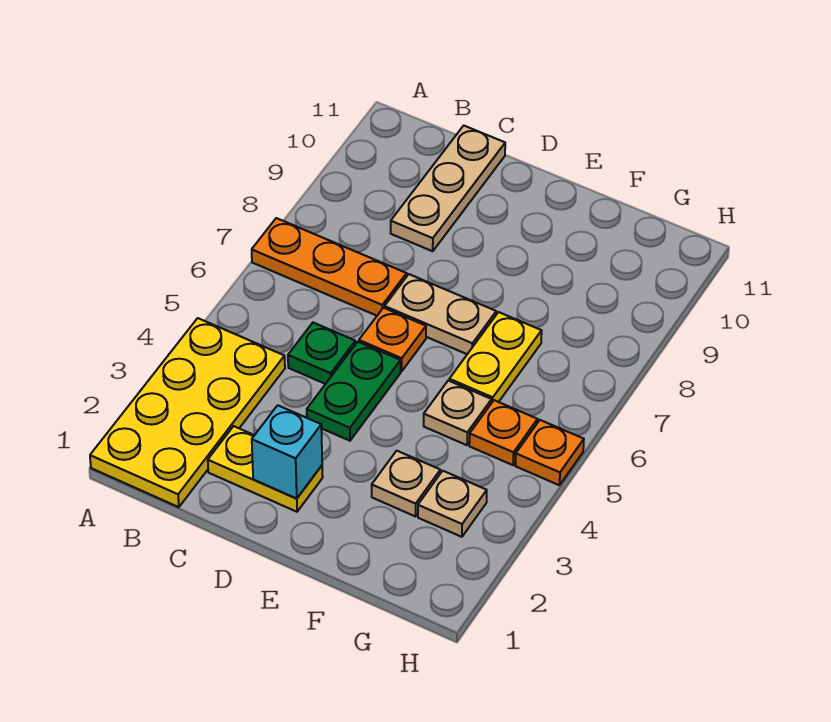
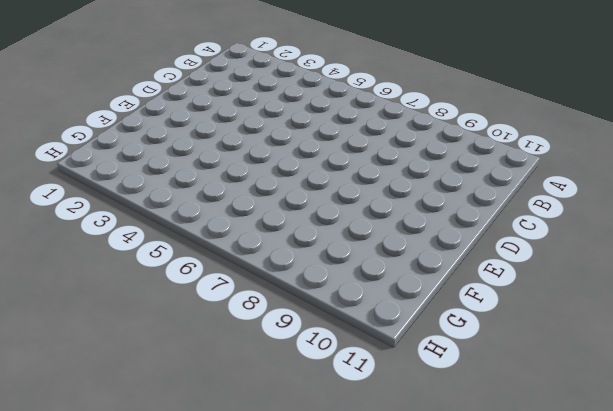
none -> yellow plate A1:B4 level 1
none -> orange plate A7:C7 level 1
none -> yellow plate C2:D2 level 1

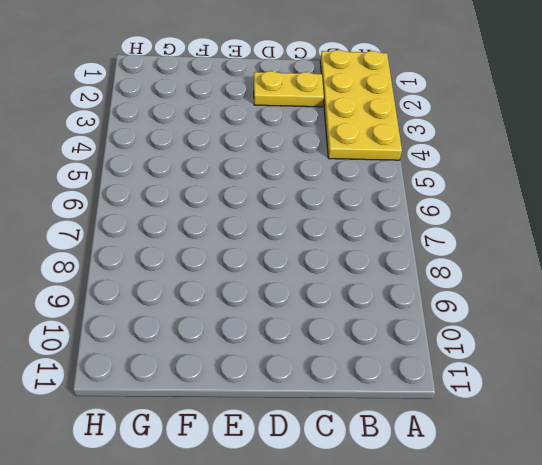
none -> orange plate A7:C7 level 1
none -> green plate C5 level 1
none -> tan plate C9:C11 level 1

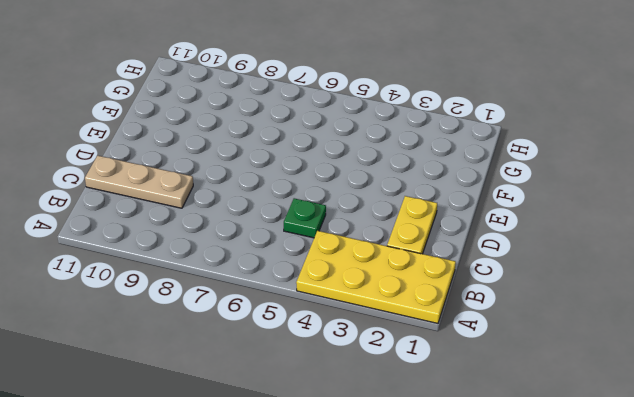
none -> orange plate A7:C7 level 1
none -> green plate D4:D5 level 1
none -> orange plate D6 level 1

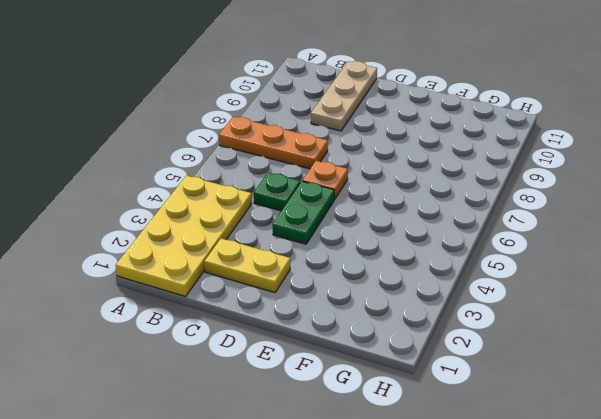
none -> tan plate D7:E7 level 1
none -> tan plate F3 level 1
none -> tan plate F5 level 1

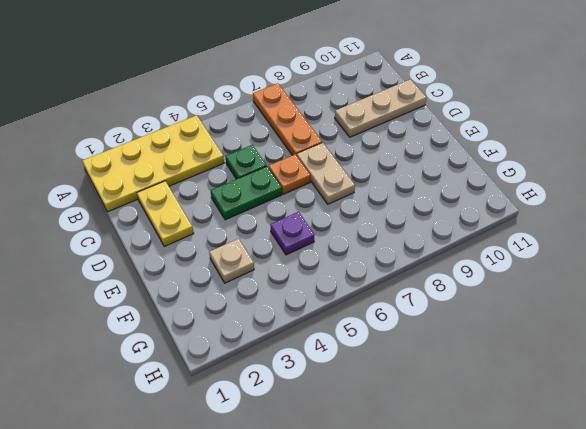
purple plate F5 level 1 -> tan plate F5 level 1
none -> yellow plate F6:F7 level 1
none -> tan plate G3 level 1
none -> orange plate G5 level 1

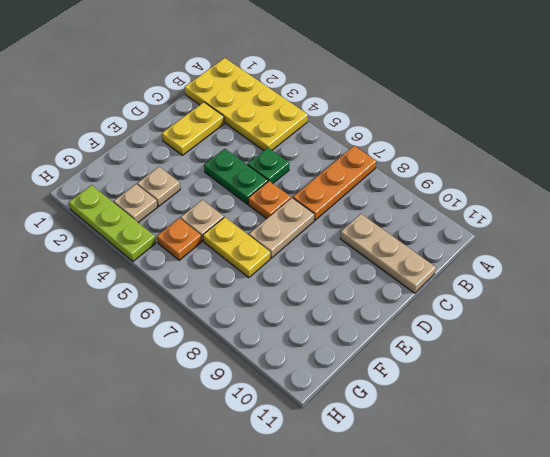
lime plate H2:H4 level 1 -> none
none -> orange plate H5 level 1
none -> cyan brick D2 level 2

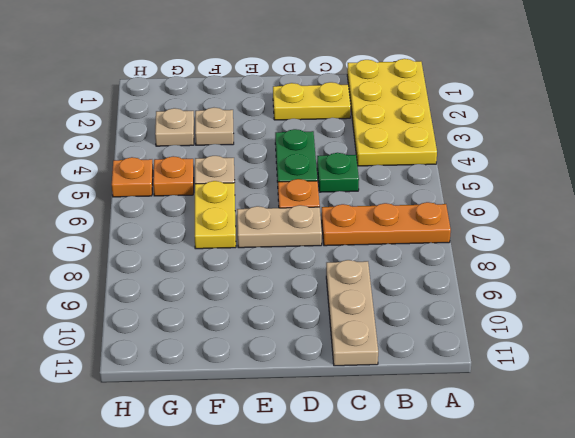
none -> cyan brick D2 level 2

